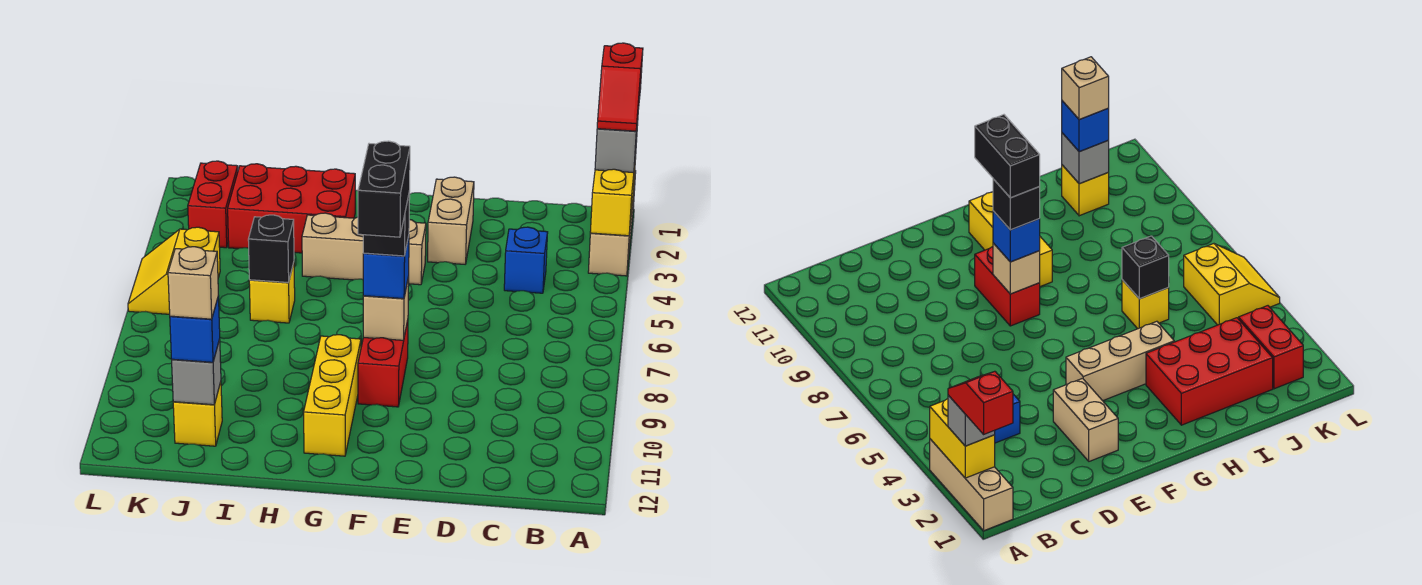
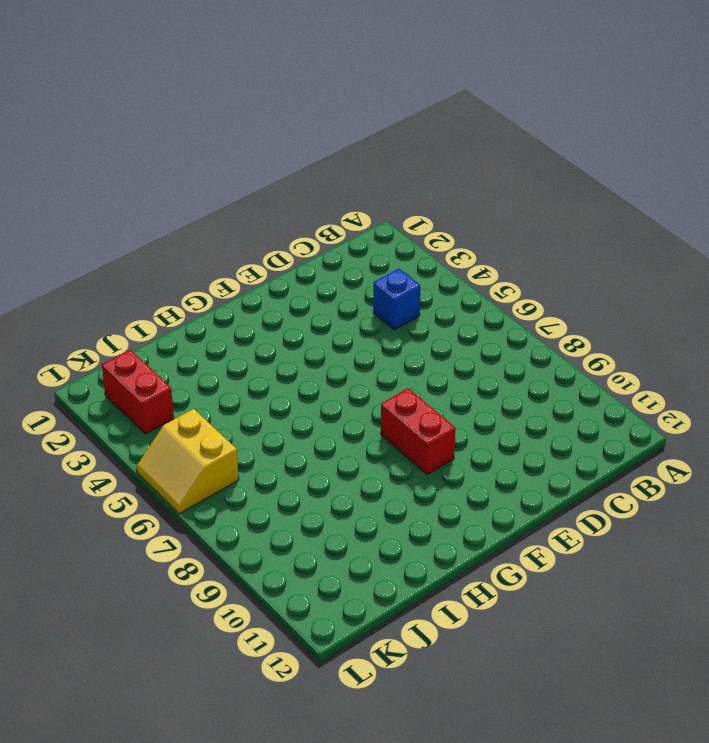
none -> tan brick A1:A3 level 1
none -> tan brick E2:E3 level 1
none -> tan brick F4:H4 level 1

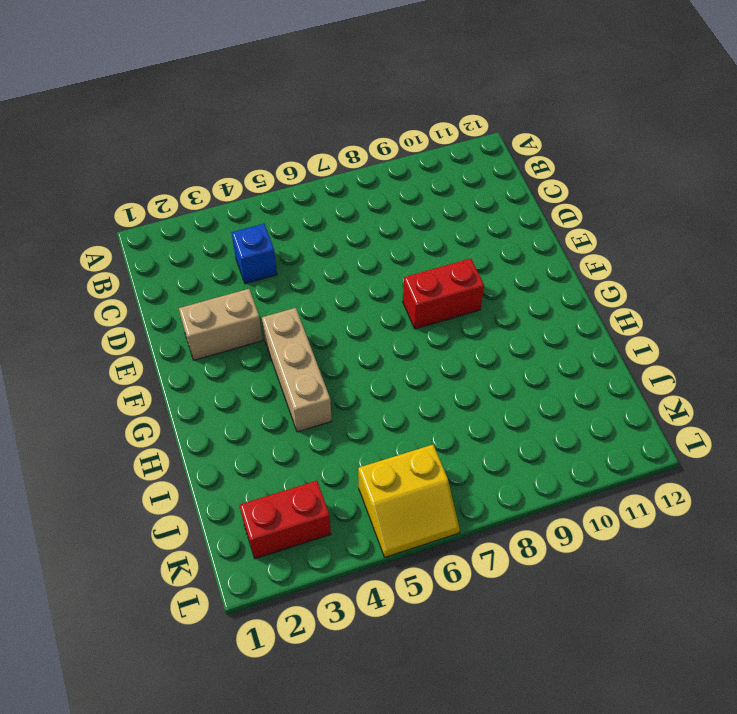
none -> tan brick A1:A3 level 1
none -> yellow brick G9:G11 level 1
none -> red brick H2:J3 level 1

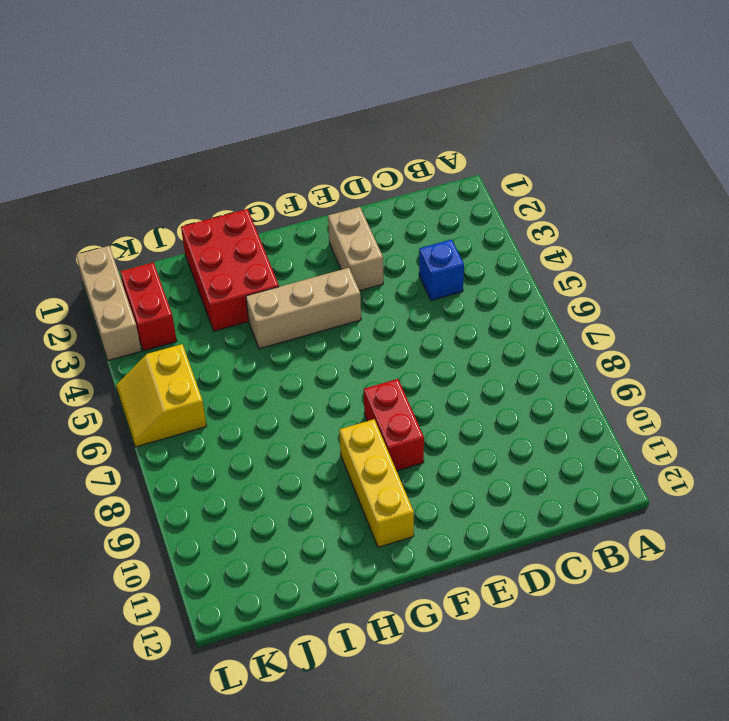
red brick H1:I3 level 1 -> red brick H2:J3 level 1
tan brick L1:L3 level 1 -> tan brick A1:A3 level 1
none -> yellow brick I6 level 1
none -> yellow brick J11 level 1
none -> yellow brick A2:A3 level 2

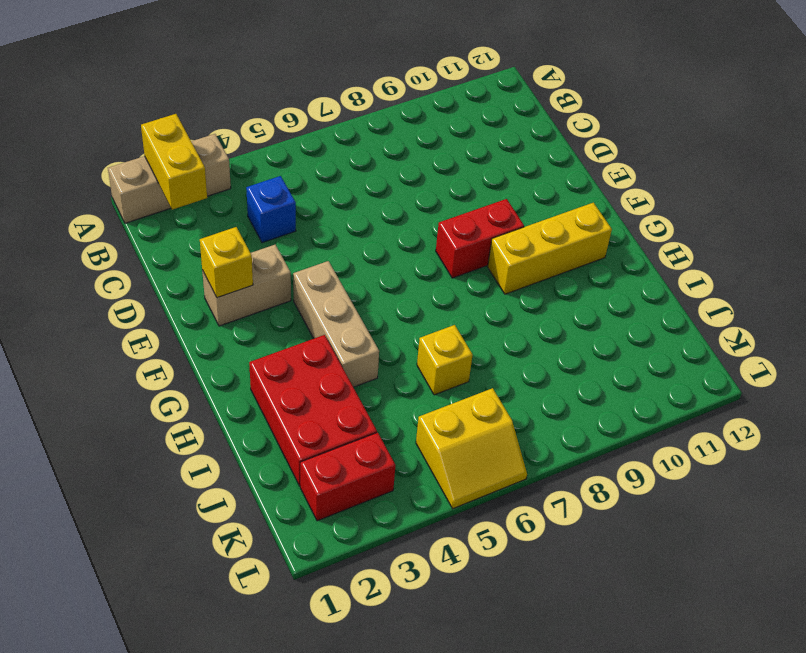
yellow brick A2:B2 level 2 -> yellow brick A2:A3 level 2
yellow brick E2 level 2 -> yellow brick J11 level 1
none -> tan brick F8 level 2
none -> black brick I6 level 2
none -> grey brick J11 level 2

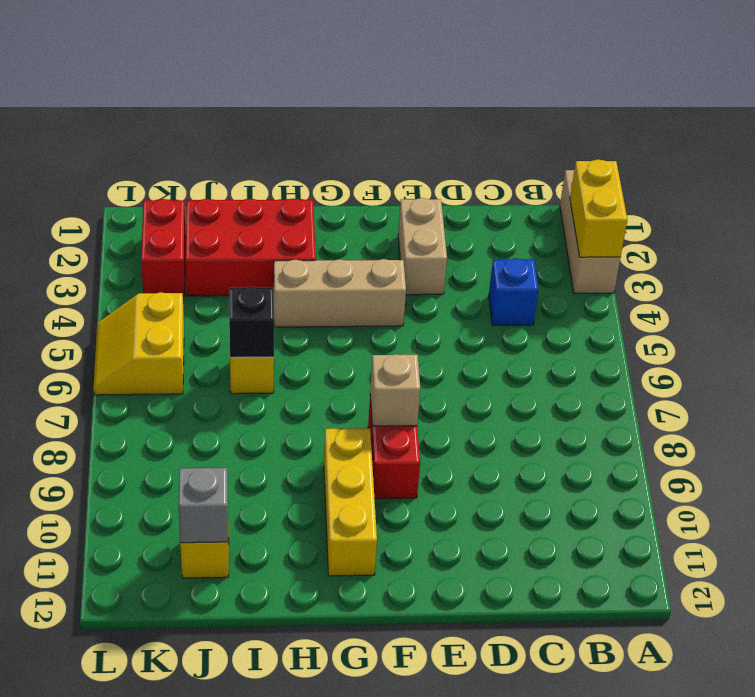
none -> grey brick A2 level 3
none -> blue brick F8 level 3
none -> blue brick J11 level 3

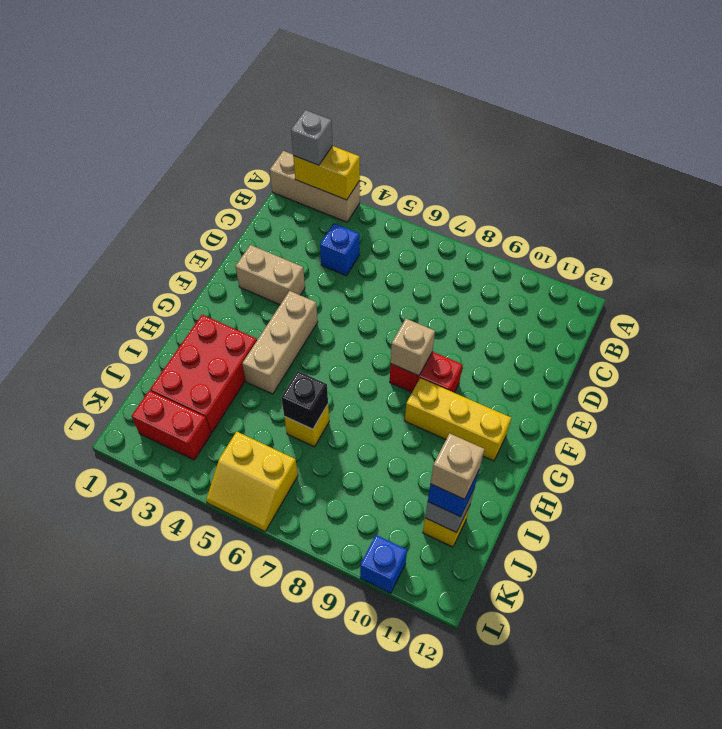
blue brick L10 level 1 -> blue brick F8 level 3
none -> red slope A1:A2 level 4 top 1
none -> black brick F8 level 4
none -> black brick F8:F9 level 5

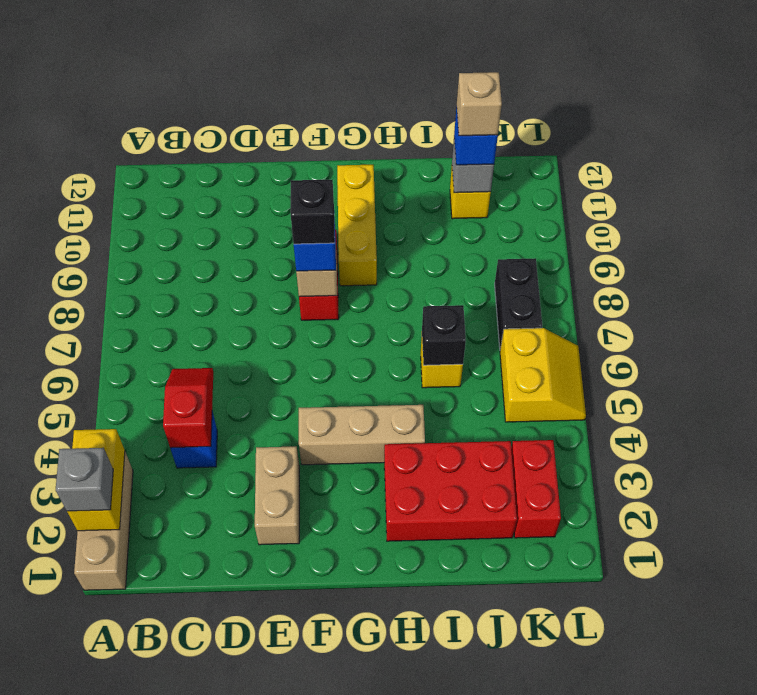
red slope C4:C5 level 2 top 4 -> red slope A1:A2 level 4 top 1
black brick K7:K8 level 1 -> black brick F8:F9 level 5

